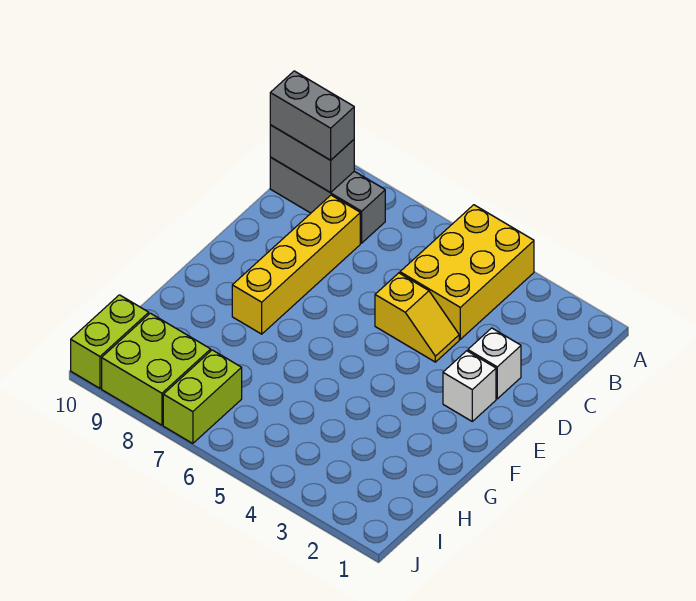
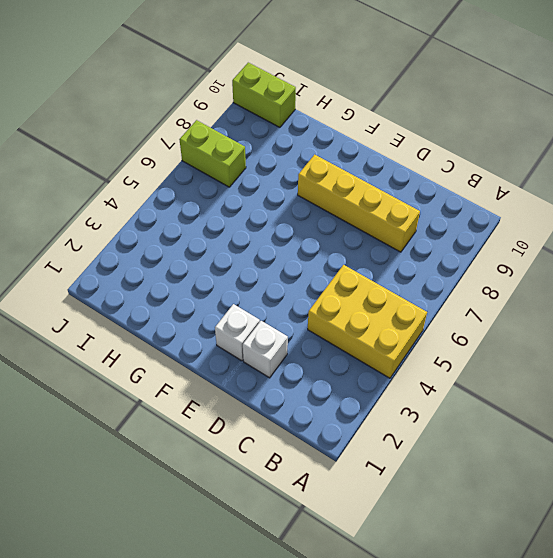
none -> grey brick B8:B10 level 1
none -> yellow slope D4:D5 level 1 top 5

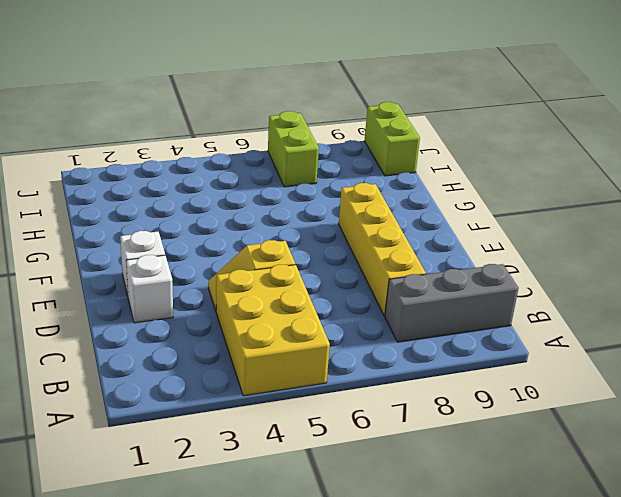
none -> lime brick I8:J9 level 1
none -> grey brick B9:B10 level 2

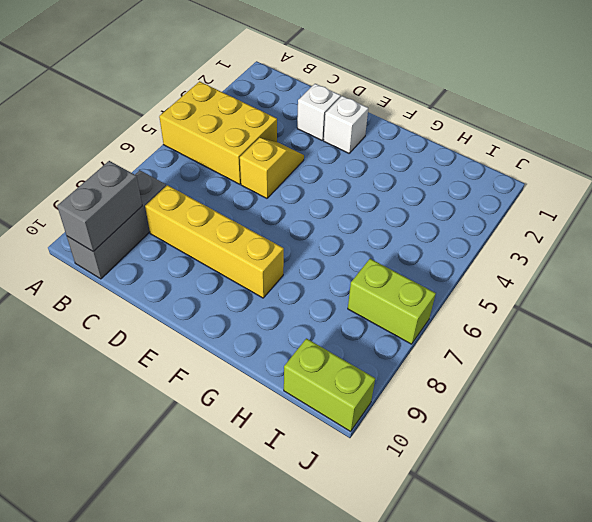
none -> lime brick I8:J9 level 1
none -> grey brick B9:B10 level 3

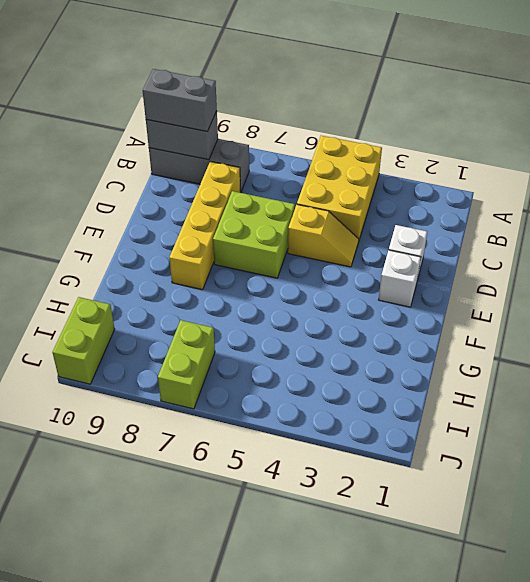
lime brick D6:E7 level 1 -> lime brick I8:J9 level 1

